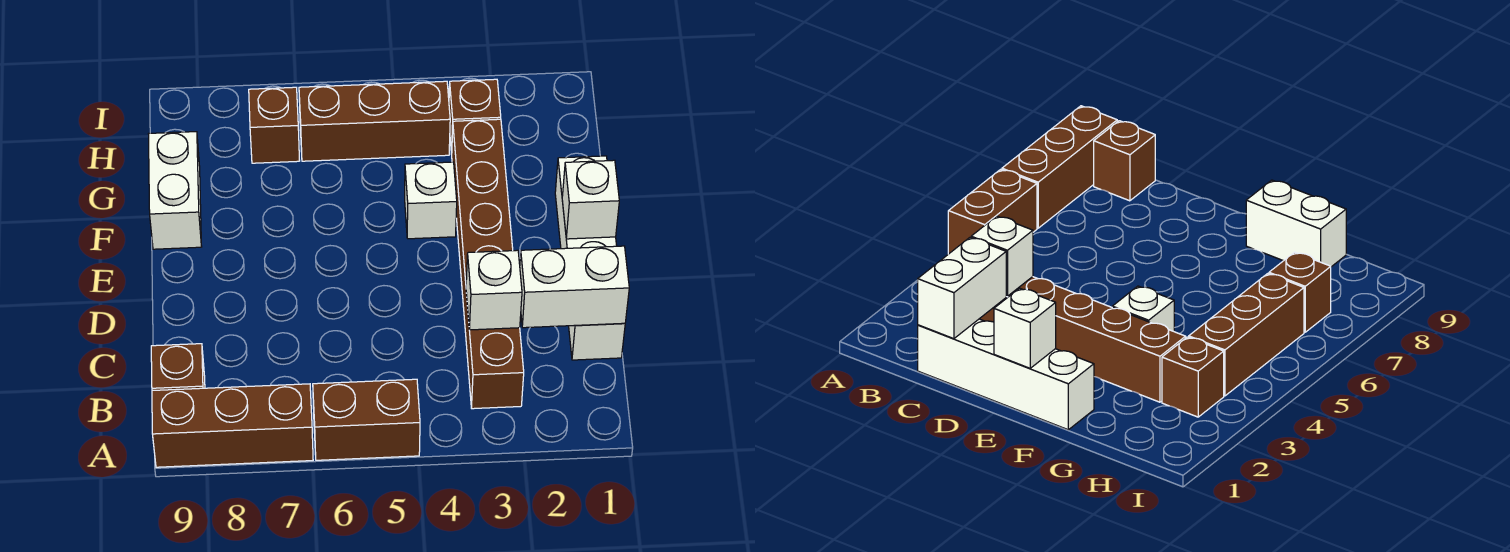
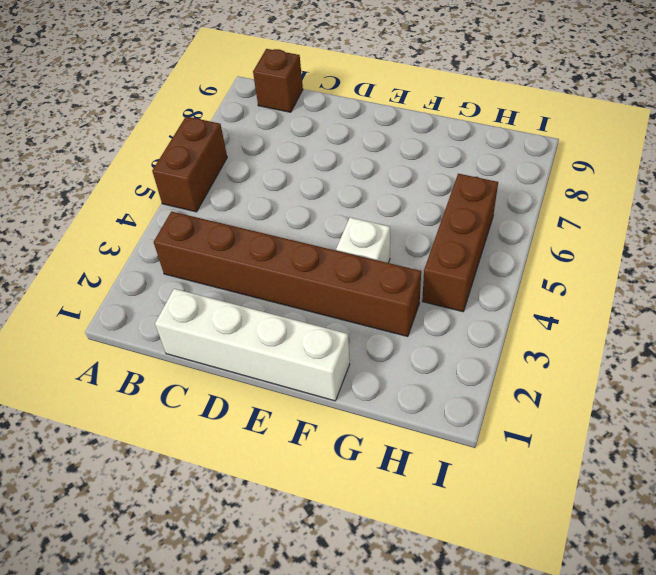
none -> brown brick A7:A9 level 1
none -> white brick F9:G9 level 1
none -> brown brick H3 level 1

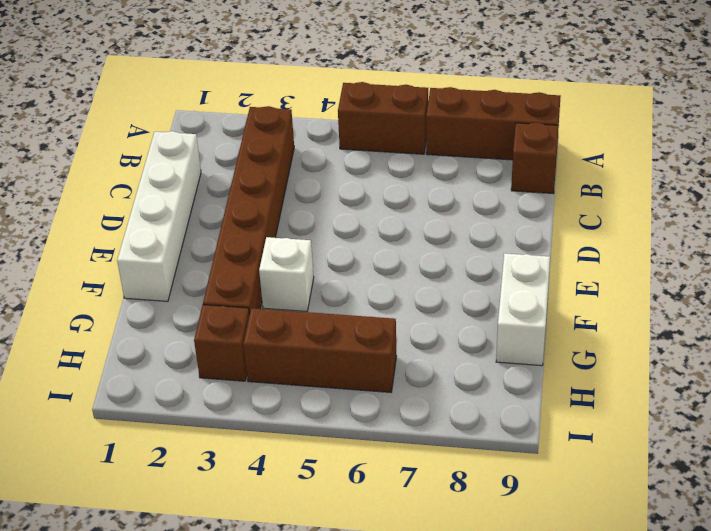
none -> brown brick H7 level 1
none -> white brick C1:C2 level 2
none -> white brick C3 level 2

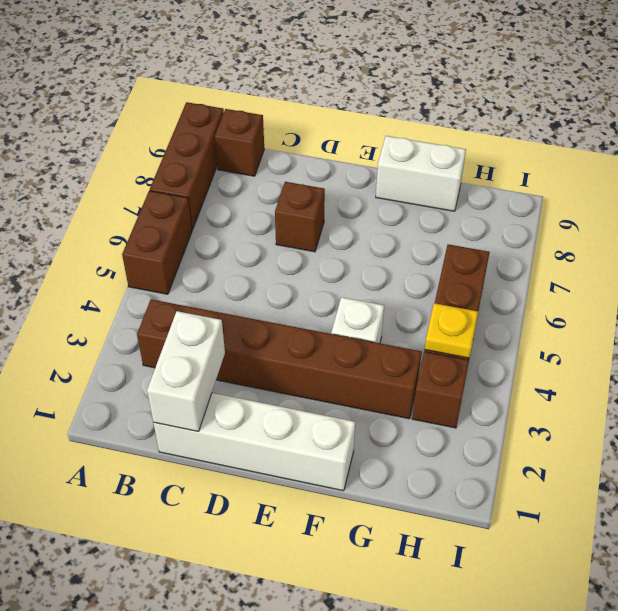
brown brick D7 level 1 -> brown brick H7 level 1
yellow plate H4 level 2 -> none
none -> white brick C3 level 2
none -> white brick E1 level 2

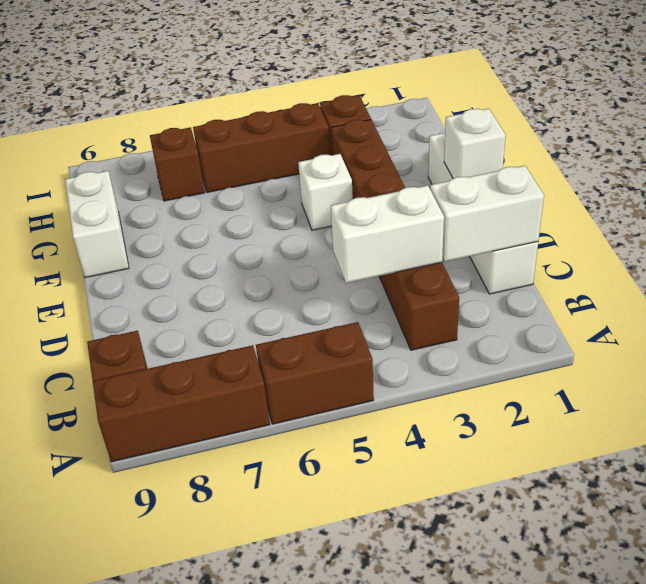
white brick C3:C4 level 2 -> white brick C3 level 2

